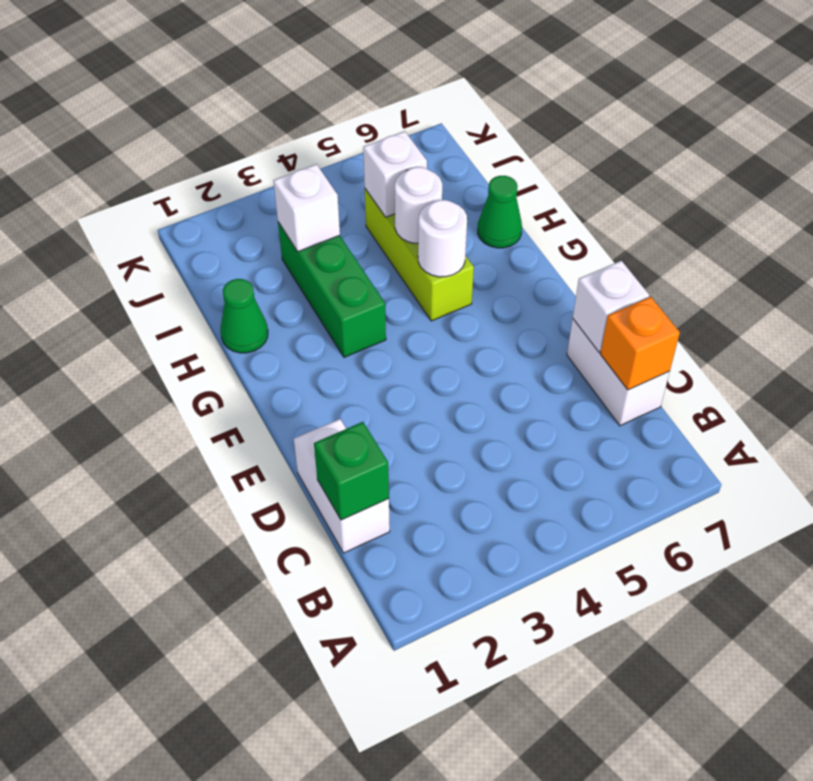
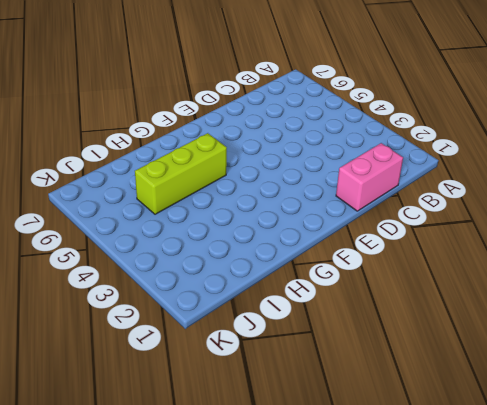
pink brick C1:D1 level 1 -> white brick C1:D1 level 1
none -> white brick C7:D7 level 1
none -> green brick G3:I3 level 1
none -> green cone H1 level 1

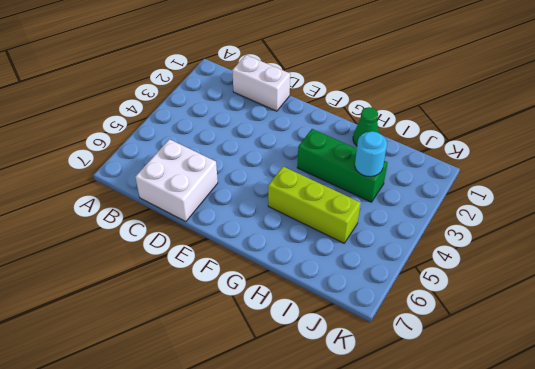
white brick C6:D7 level 1 -> white brick C7:D7 level 1
cyan round brick I3 level 2 -> white brick I3 level 2
none -> green cone H7 level 1
none -> green brick C1 level 2
none -> orange brick C7 level 2

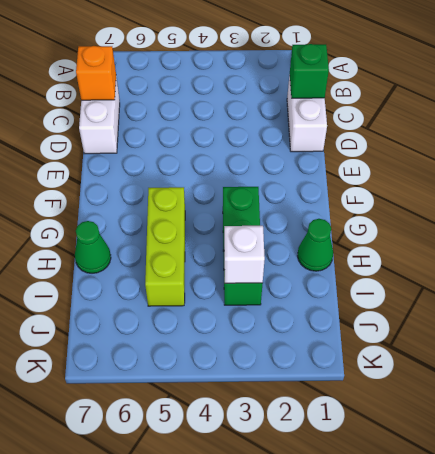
none -> white brick D7 level 2
none -> white round brick G5 level 2
none -> white round brick H5 level 2

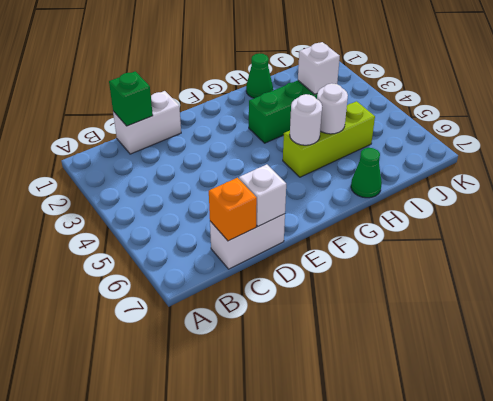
none -> white brick I5 level 2

